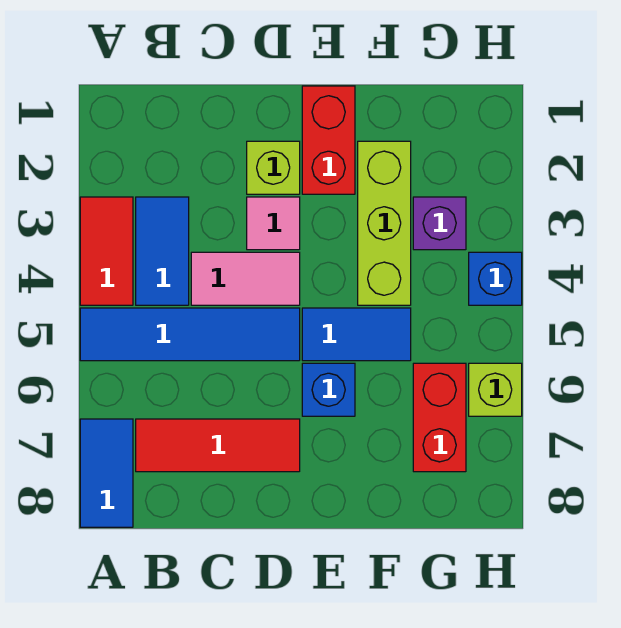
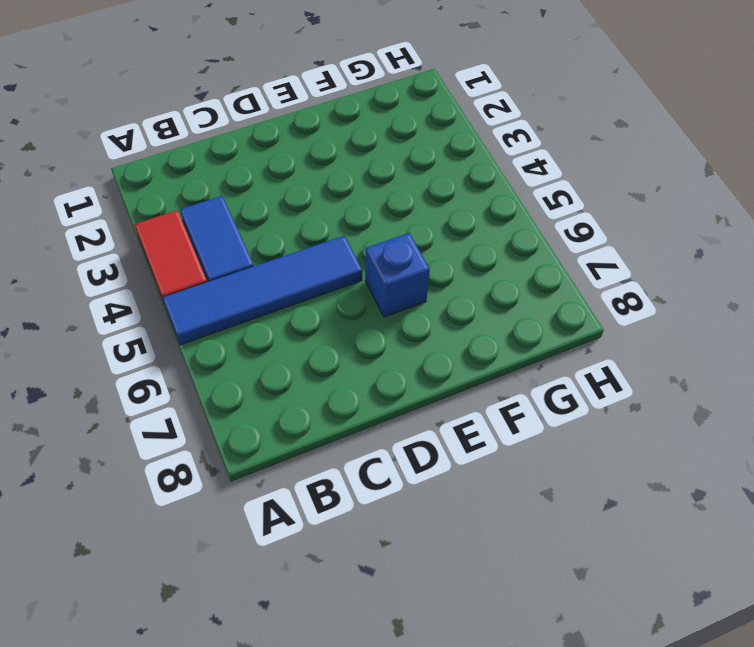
none -> blue tile A7:A8 level 1
none -> red tile B7:D7 level 1
none -> pink tile C4:D4 level 1

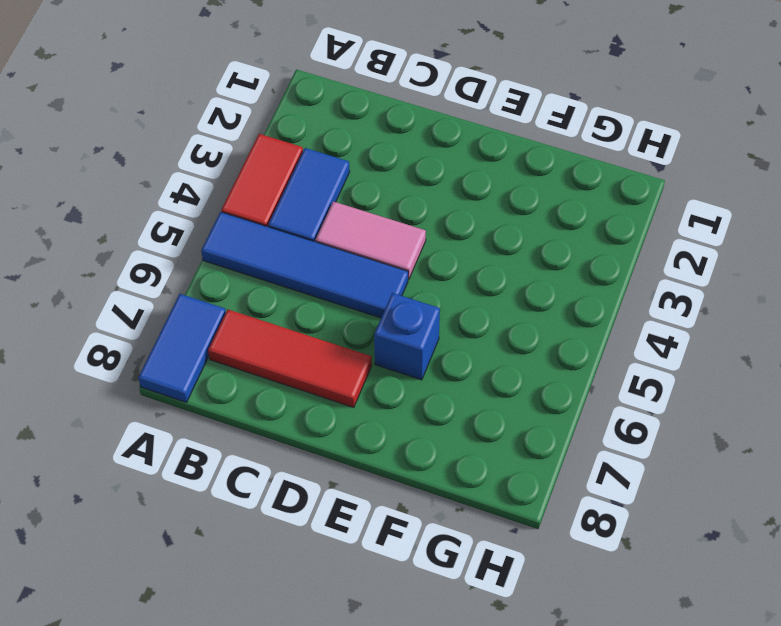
none -> lime brick D2 level 1
none -> pink tile D3 level 1
none -> red brick E1:E2 level 1

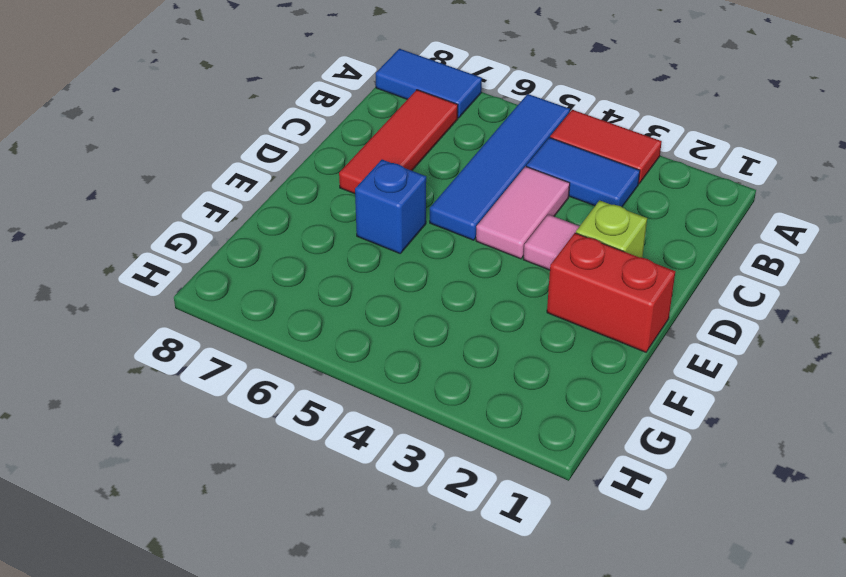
none -> blue tile E5:F5 level 1
none -> lime brick F2:F4 level 1
none -> purple brick G3 level 1

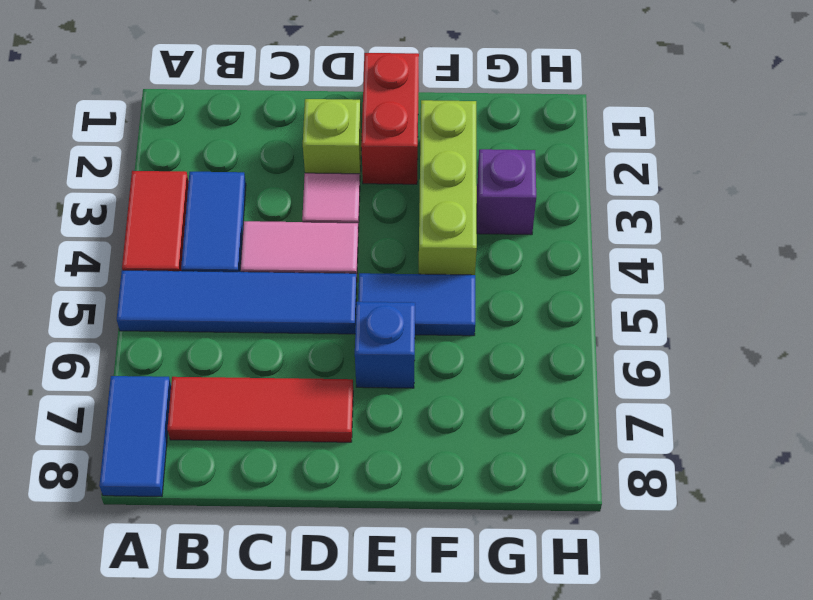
none -> red brick G6:G7 level 1
none -> blue brick H4 level 1
none -> lime brick H6 level 1

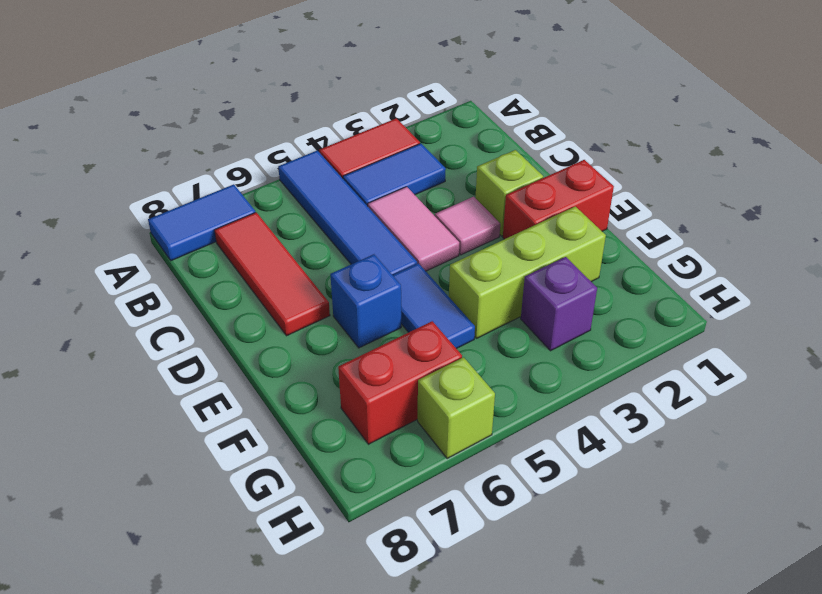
none -> blue brick H4 level 1

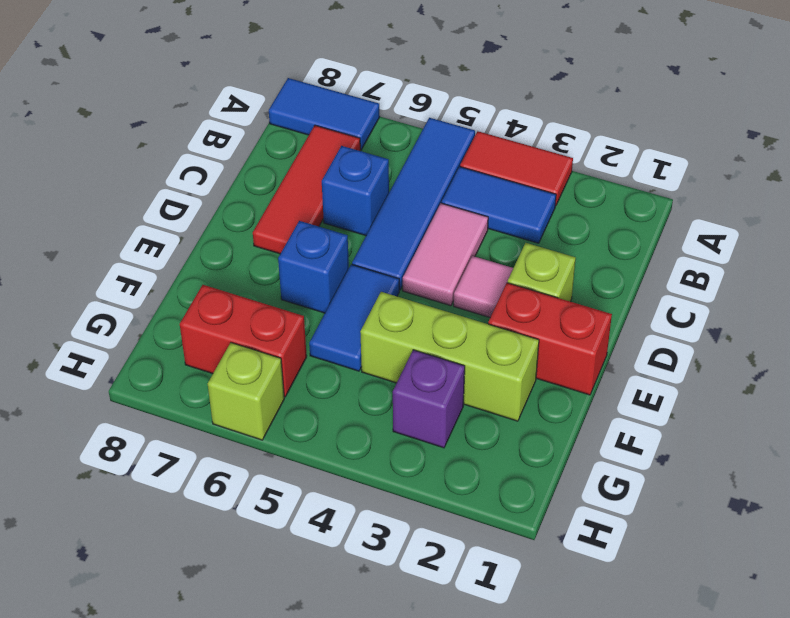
blue brick C6 level 1 -> blue brick H4 level 1

